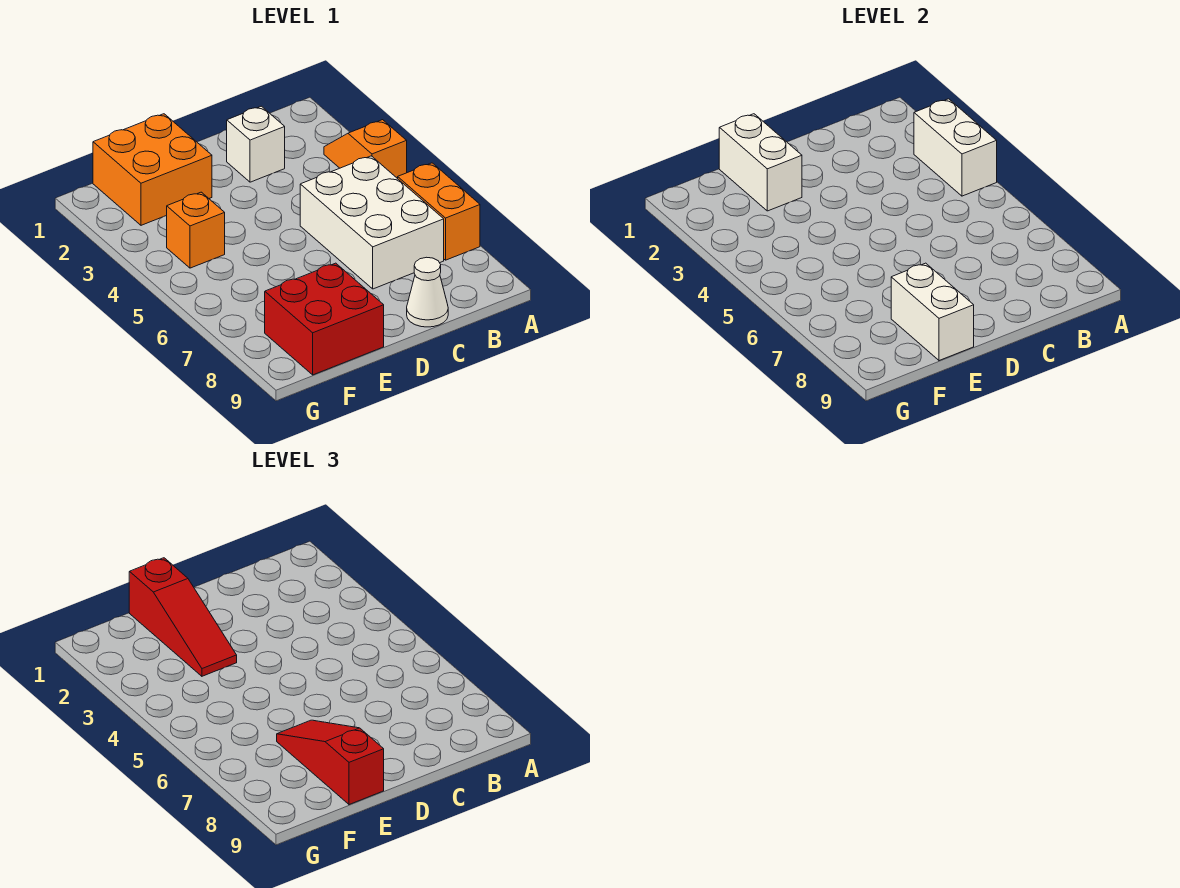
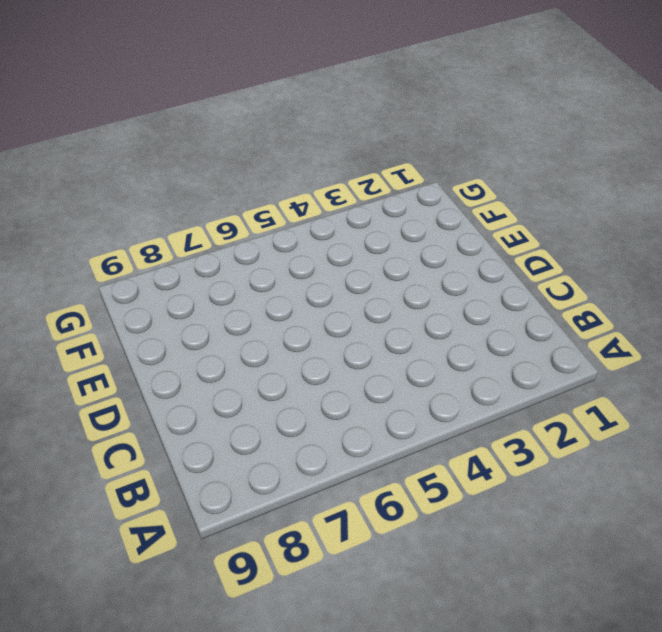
none -> orange slope A3:A4 level 1 top 4
none -> orange brick A6:A7 level 1
none -> white brick B5:C7 level 1

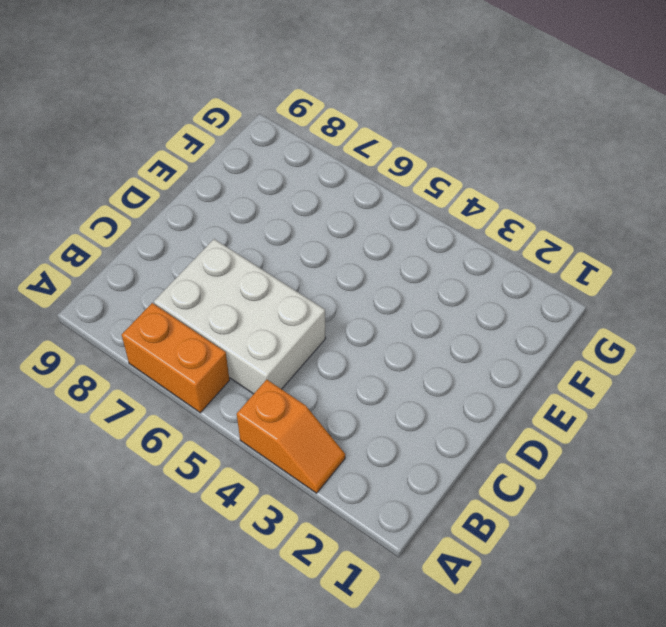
none -> white brick C2 level 1
none -> white cone C9 level 1
none -> orange brick E1:F2 level 1

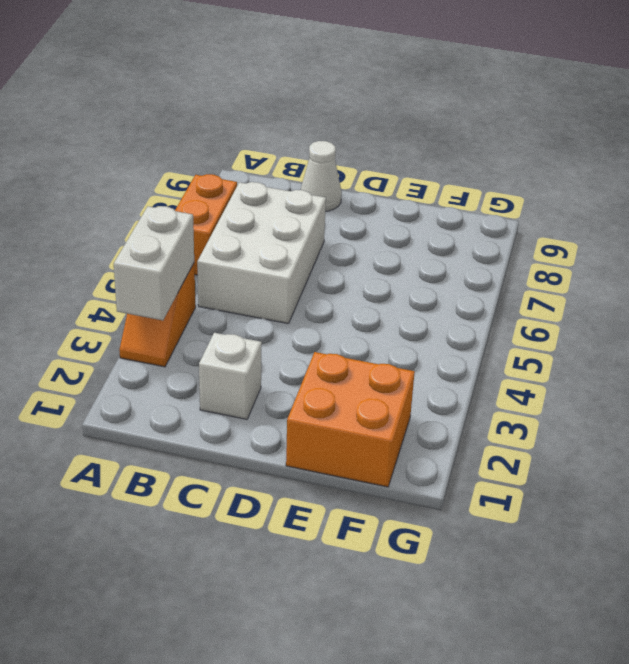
none -> red brick E8:F9 level 1
none -> orange brick F4 level 1
none -> white brick E1:E2 level 2

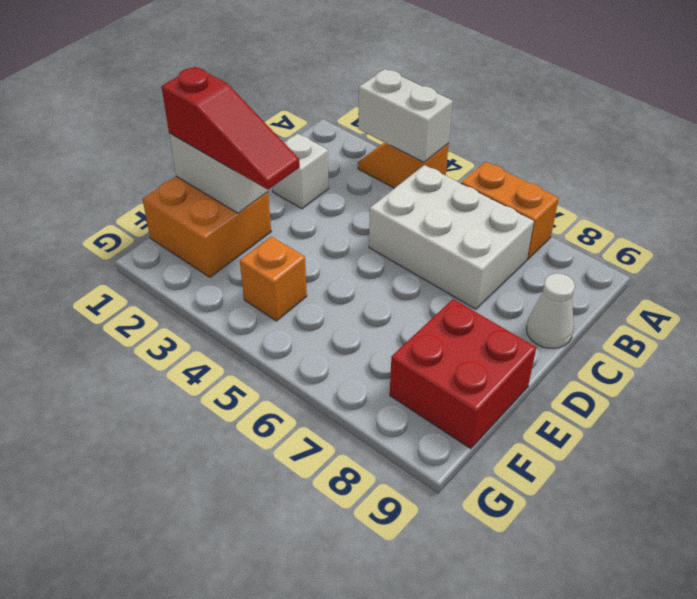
none -> white brick E8:E9 level 2
none -> red slope E7:E9 level 3 top 9

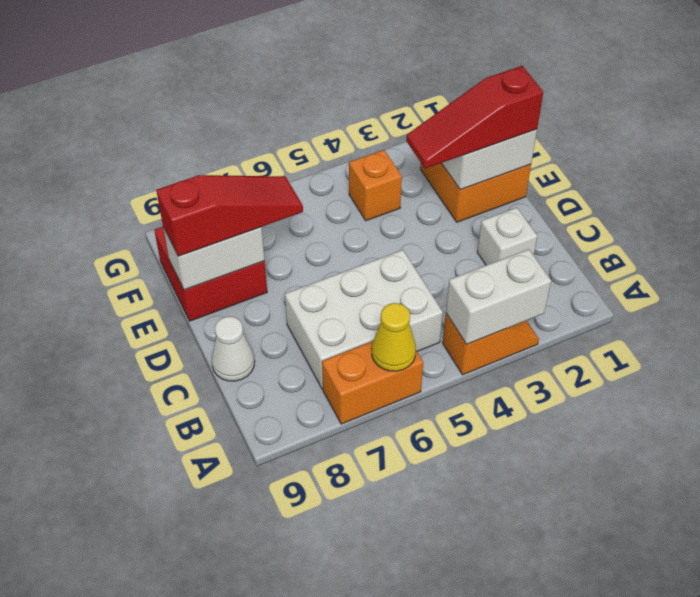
yellow cone A6 level 2 -> none

